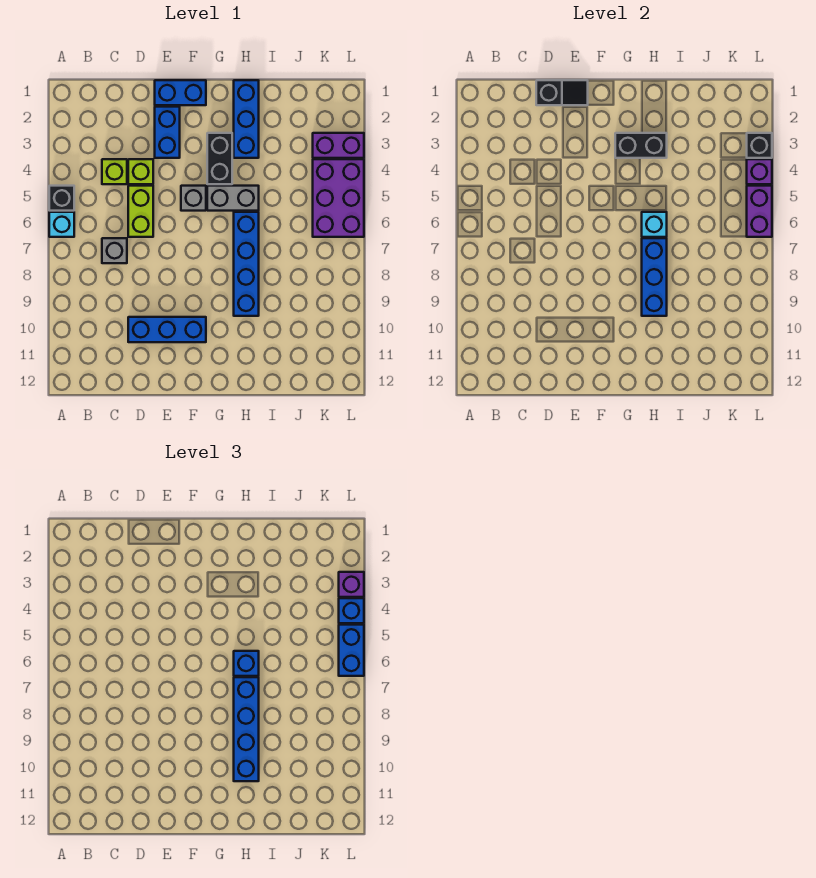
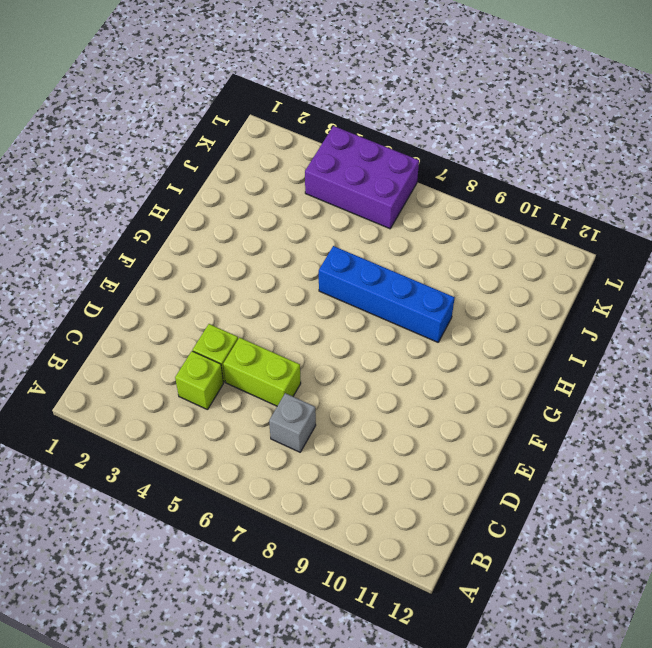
none -> black brick A5 level 1
none -> cyan brick A6 level 1
none -> blue brick D10:F10 level 1

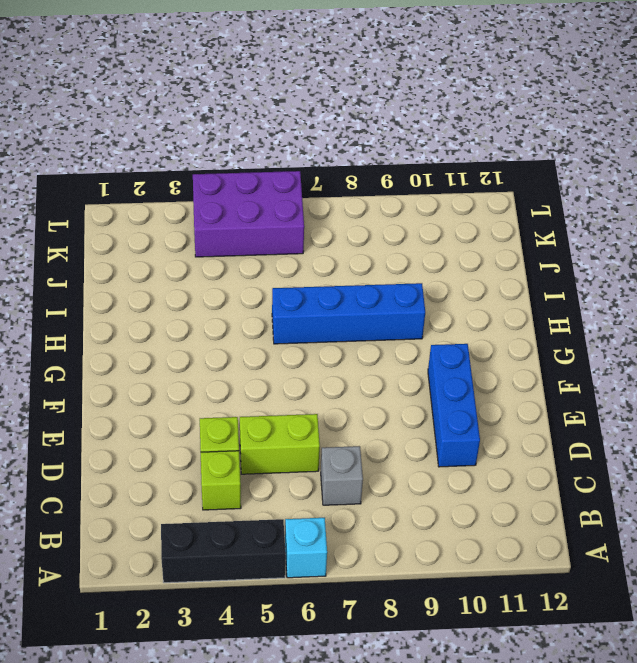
black brick A3:A5 level 1 -> black brick A5 level 1
none -> blue brick E1:F1 level 1
none -> blue brick E2:E3 level 1
none -> grey brick F5 level 1

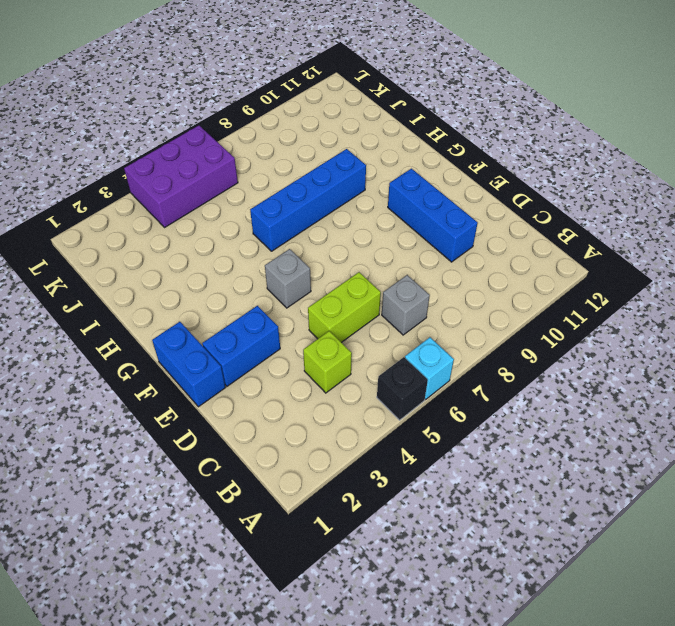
none -> lime brick D4 level 1
none -> black brick G3:G4 level 1
none -> grey brick G5:H5 level 1

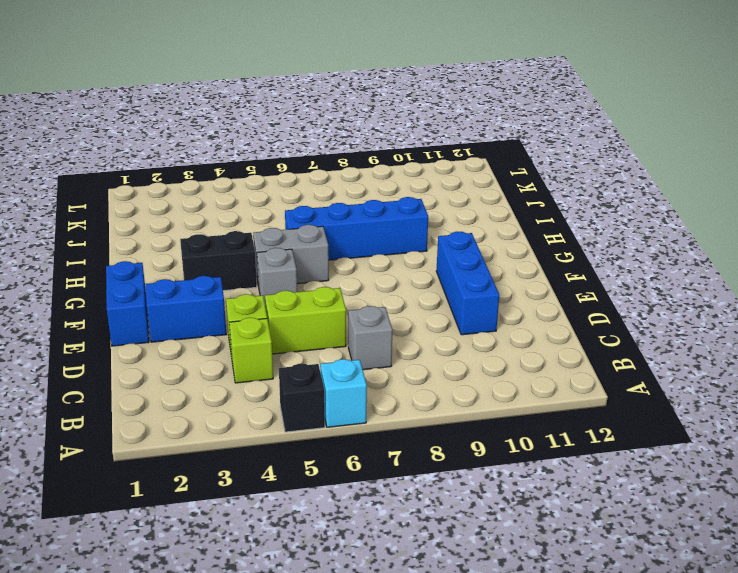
grey brick G5:G6 level 1 -> grey brick G5:H5 level 1
none -> blue brick H1:H3 level 1
none -> purple brick K3:L3 level 1
none -> purple brick K4:L6 level 1

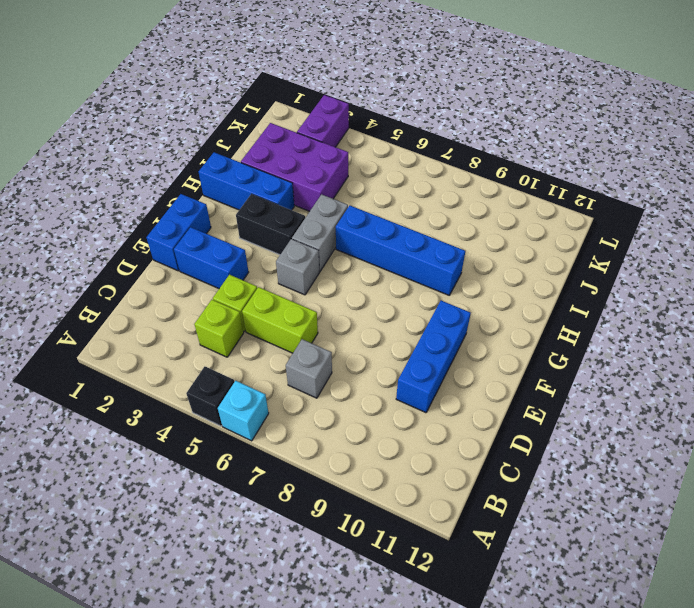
purple brick I2:J4 level 1 -> purple brick K4:L6 level 1
none -> black slope D1:E1 level 2 top D
none -> black brick G3:H3 level 2
none -> cyan brick H6 level 2

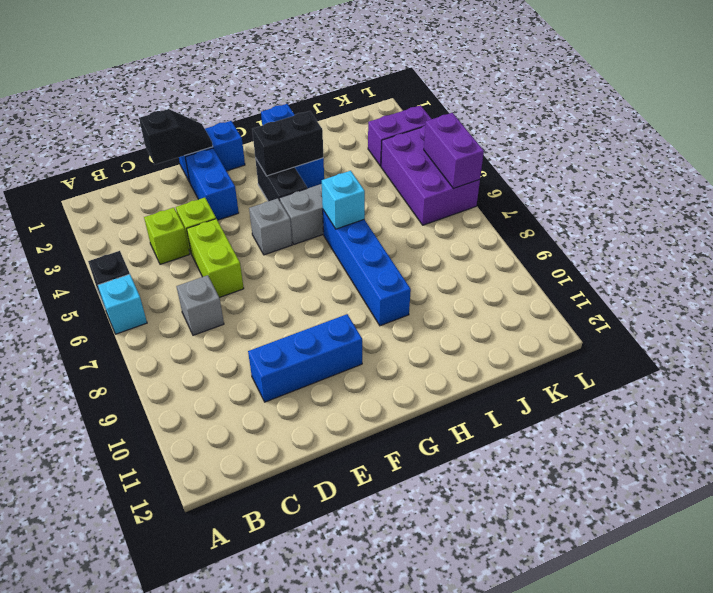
none -> blue brick H7:H9 level 2
none -> black brick L3 level 2
none -> purple brick L4 level 2

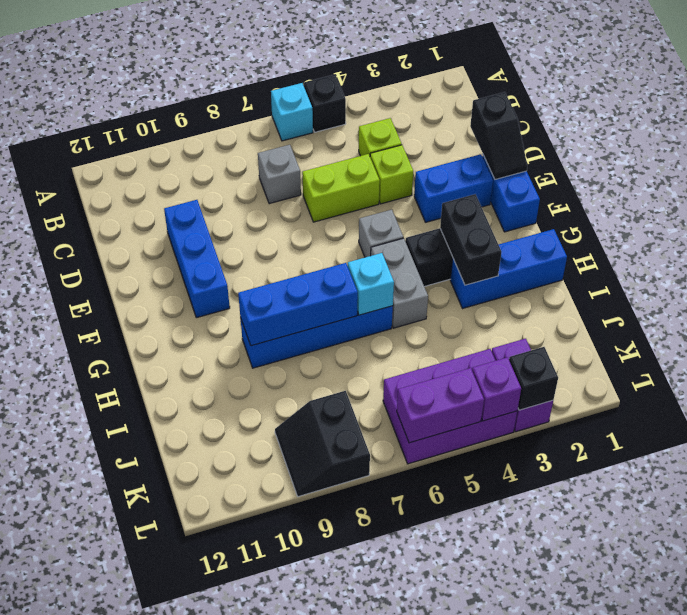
black slope K8:L9 level 1 top 8 -> none
none -> blue brick H6 level 3
none -> blue brick H7:H10 level 3
none -> purple brick L3 level 3

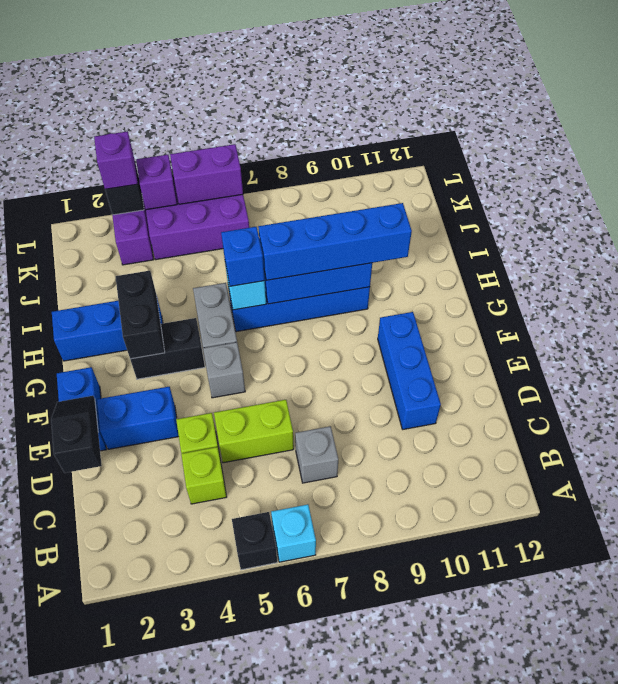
none -> blue brick L4 level 3
none -> blue brick L5:L6 level 3

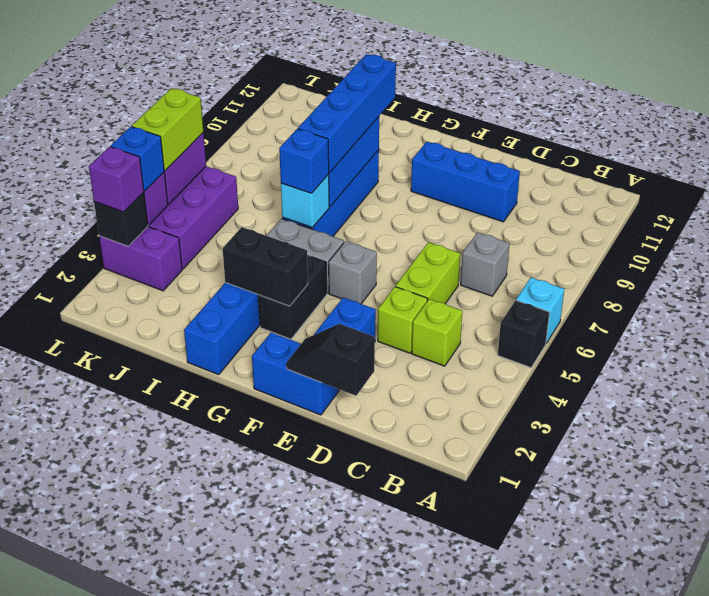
lime brick L5:L6 level 3 -> blue brick L5:L6 level 3

